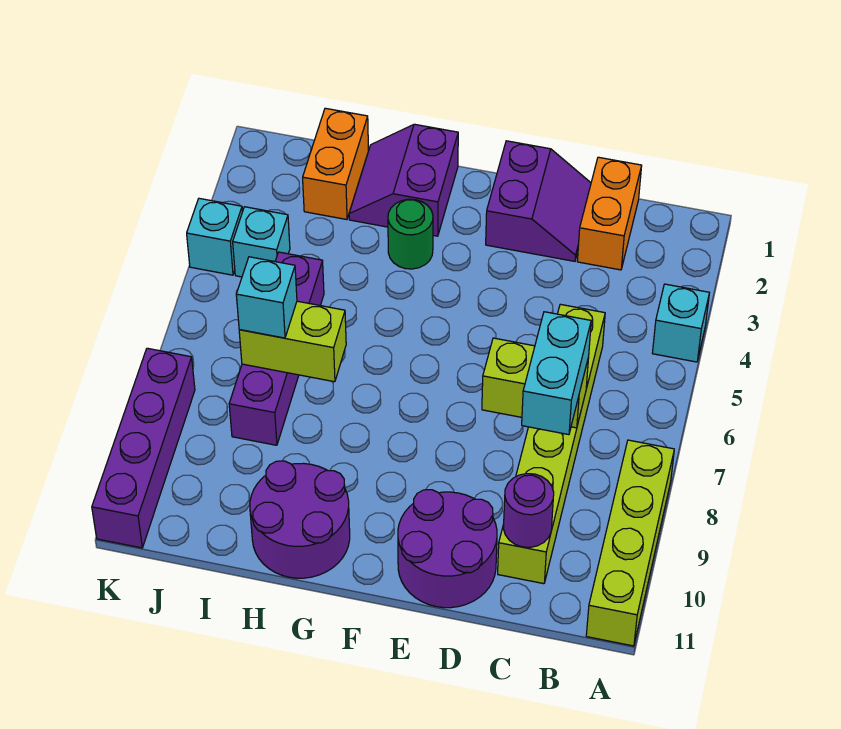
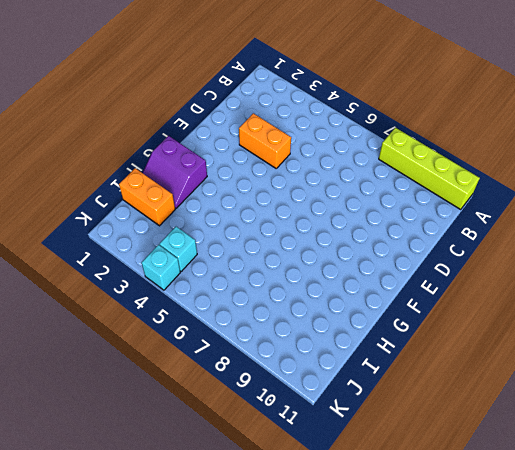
orange brick D3:D4 level 1 -> orange brick C1:C2 level 1
none -> cyan brick A4 level 1
none -> lime brick C5:C10 level 1
none -> purple slope D1:E2 level 1 top E

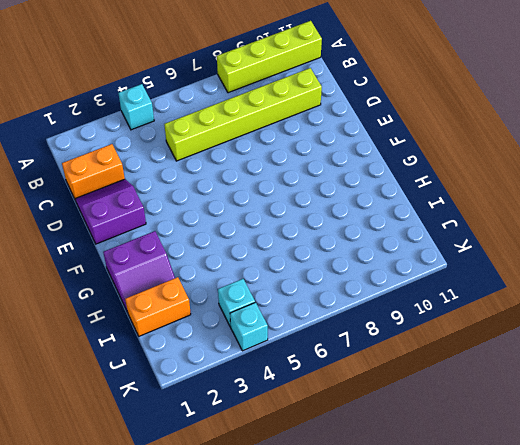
none -> purple round brick D10:E11 level 1
none -> green round brick G3 level 1
none -> purple round brick G10:H11 level 1

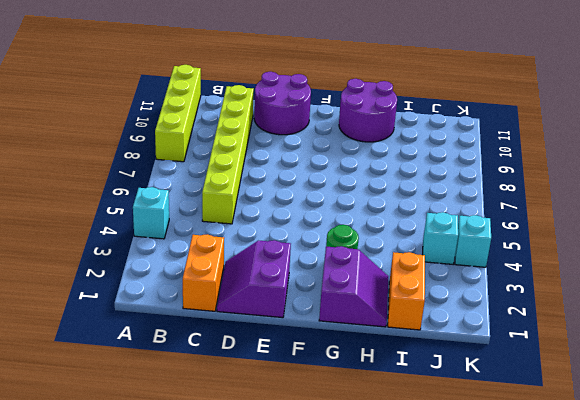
none -> purple brick I5:I8 level 1
none -> purple brick K8:K11 level 1
none -> lime brick C7:D7 level 2

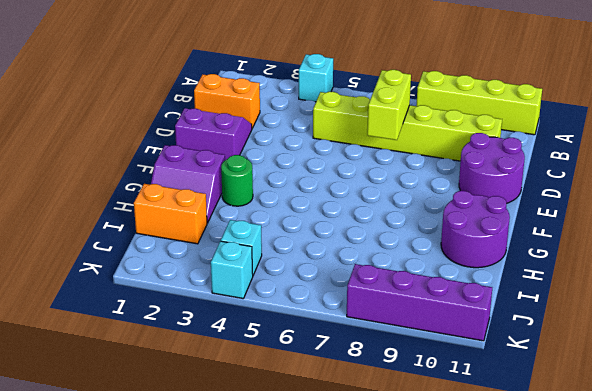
none -> purple brick I5:I8 level 1
none -> purple round brick C10 level 2
none -> lime brick H7:I7 level 2

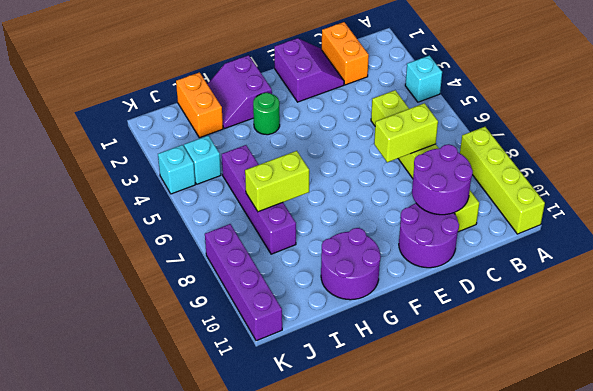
purple round brick C9:D10 level 2 -> purple round brick C10 level 2
none -> cyan brick C7:C8 level 3
none -> cyan brick I7 level 3

